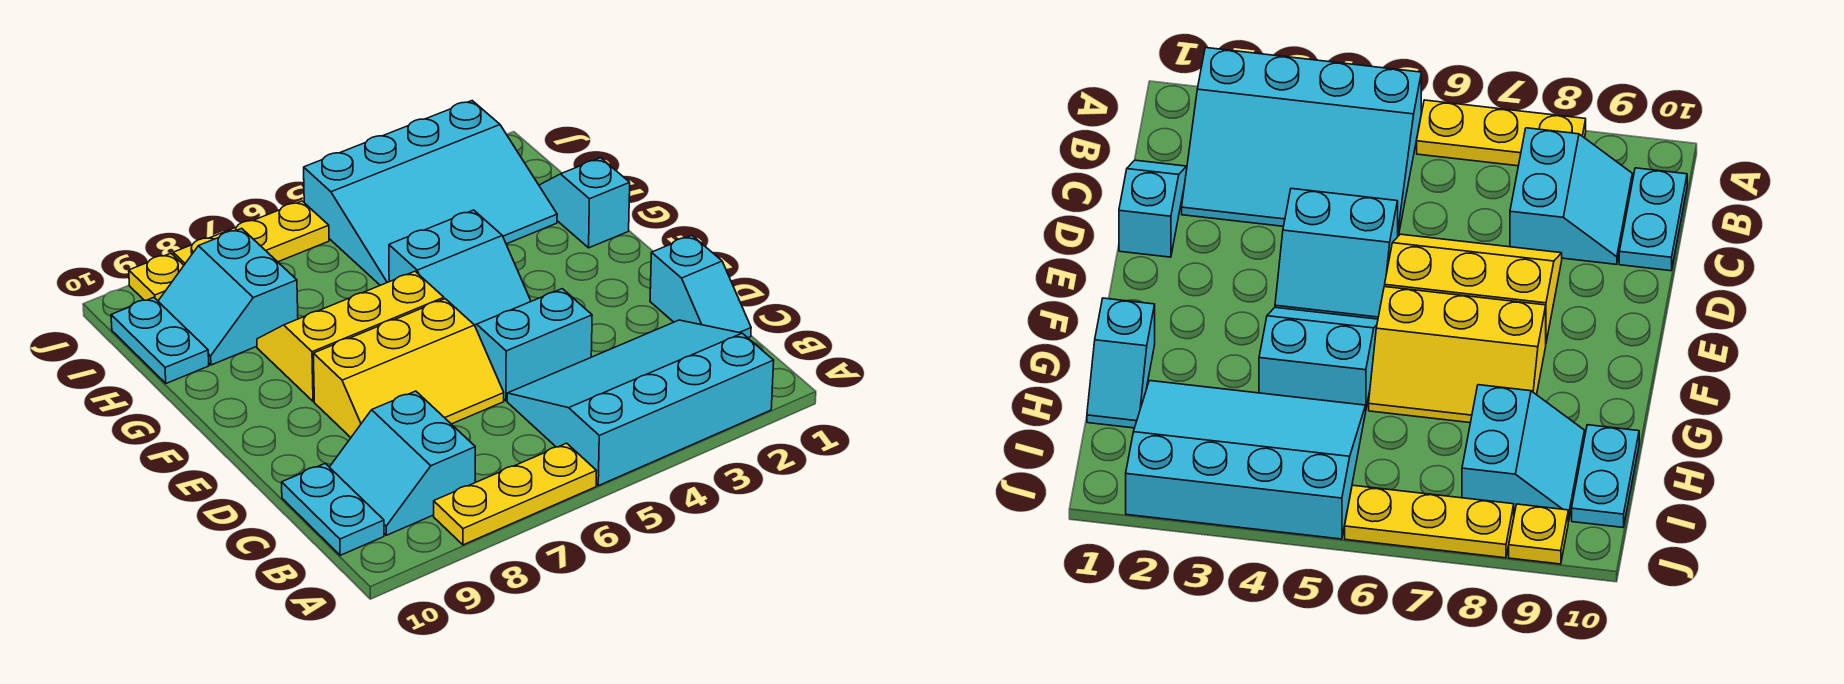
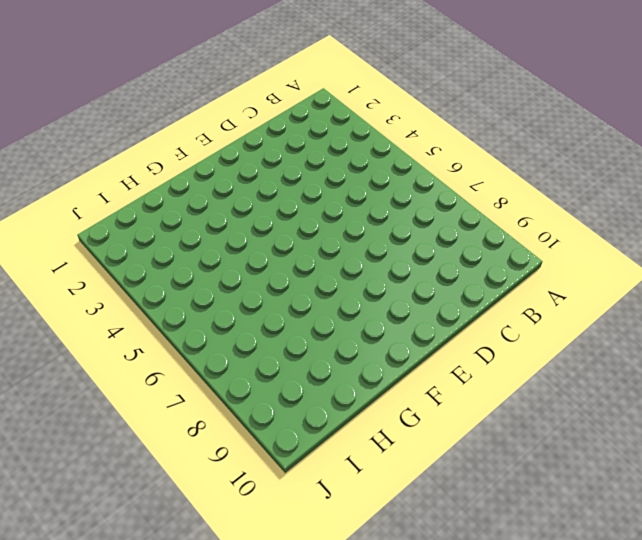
none -> cyan slope A2:C5 level 1 top A
none -> yellow plate A6:A8 level 1
none -> cyan slope B8:C9 level 1 top 8

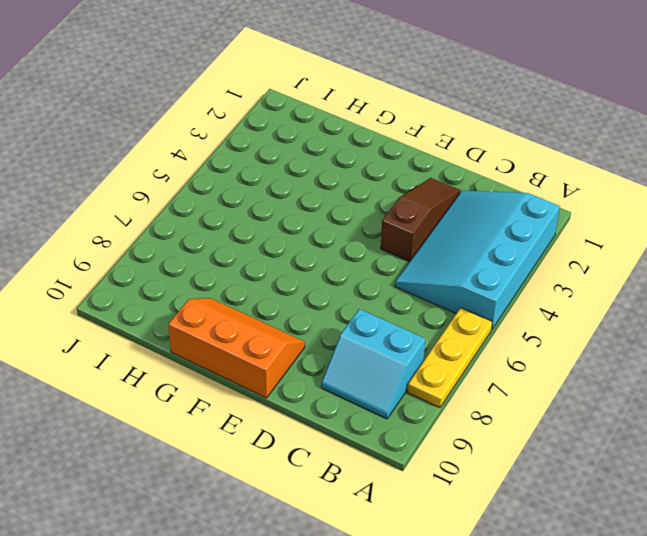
brown slope D2:D4 level 1 top 4 -> cyan slope D4:E5 level 1 top D
orange slope E9:G10 level 1 top 10 -> none
none -> cyan plate B10:C10 level 1
none -> cyan slope C1:D1 level 1 top D
none -> yellow slope D6:E8 level 1 top E

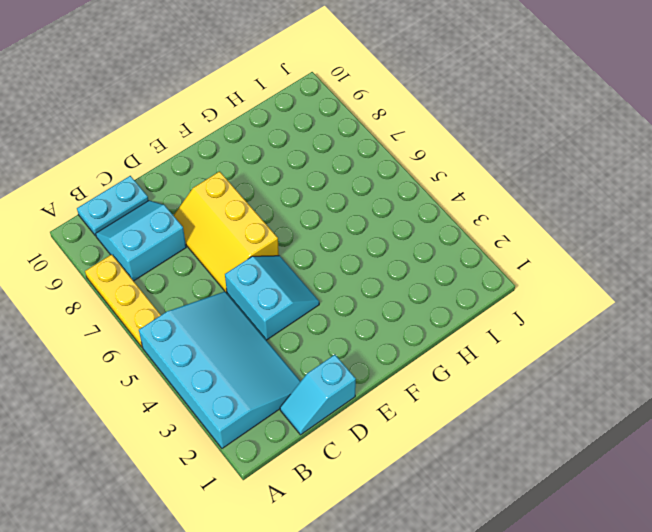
none -> cyan slope F4:G5 level 1 top G
none -> yellow slope F6:G8 level 1 top F
none -> cyan slope G1:H1 level 1 top G

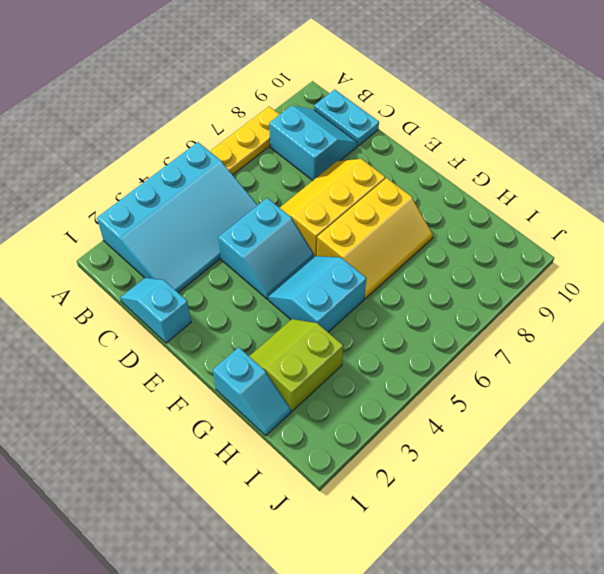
lime slope G2:H3 level 1 top H -> cyan slope H2:J5 level 1 top J
none -> cyan slope H8:I9 level 1 top 8
none -> cyan plate H10:I10 level 1
none -> yellow plate J6:J8 level 1

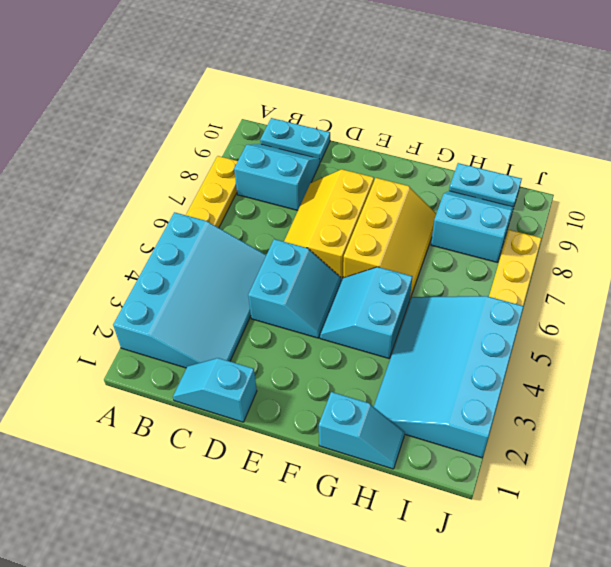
none -> yellow plate J9 level 1

